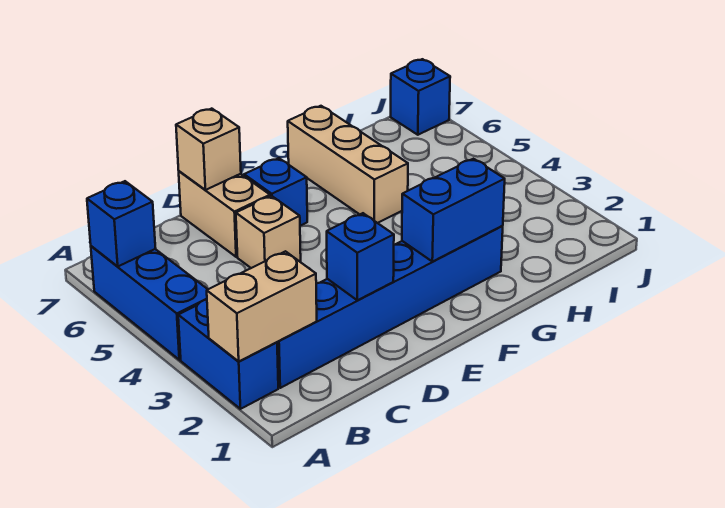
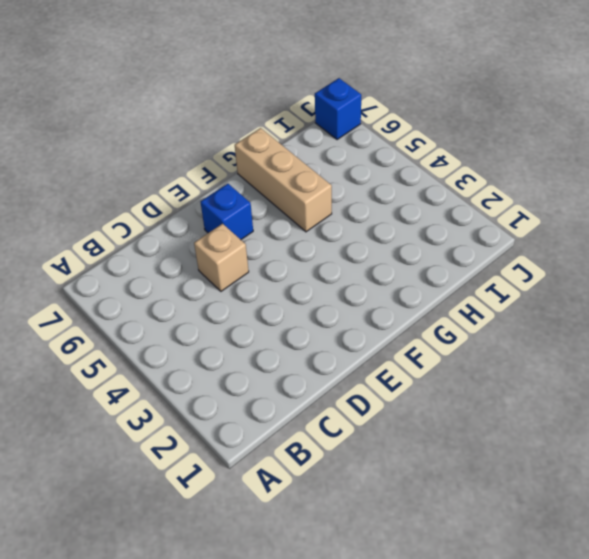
none -> blue brick A2:A3 level 1
none -> blue brick A4:A6 level 1
none -> blue brick B2:G2 level 1

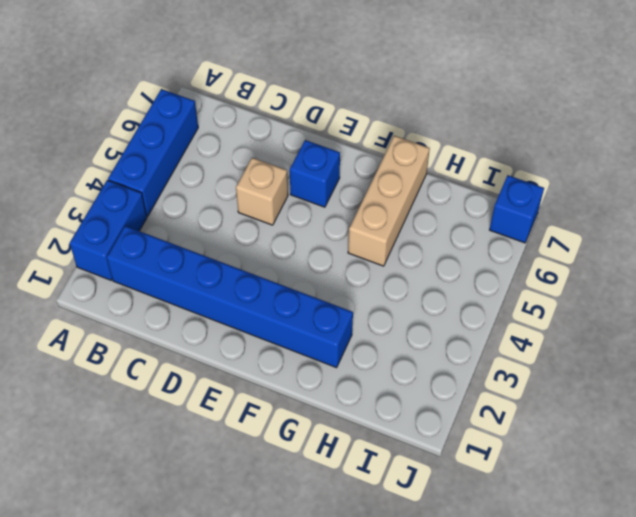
none -> tan brick D6:D7 level 1
none -> tan brick A2:B2 level 2
none -> blue brick A6 level 2

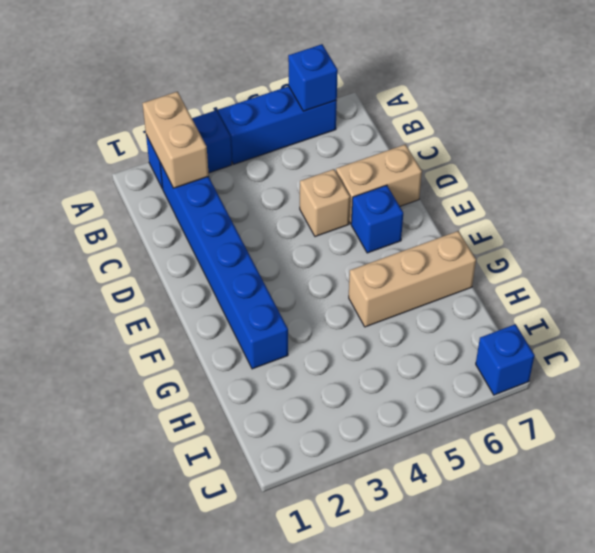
none -> blue brick D2 level 2
none -> tan brick D7 level 2
none -> blue brick F2:G2 level 2

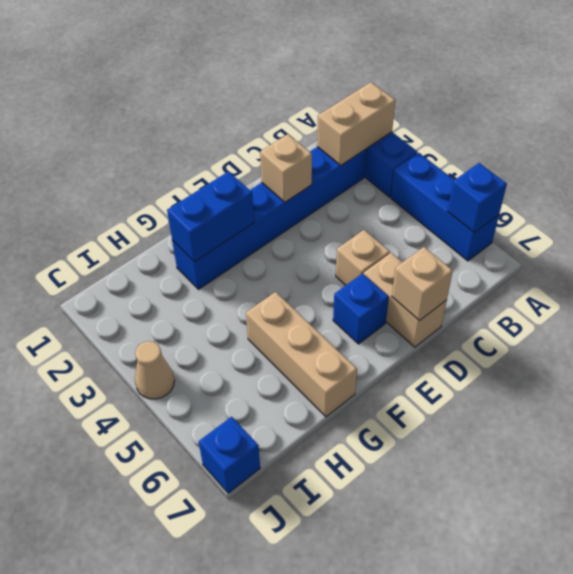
tan brick D2 level 2 -> blue brick D2 level 2
tan cone J4 level 1 -> none

